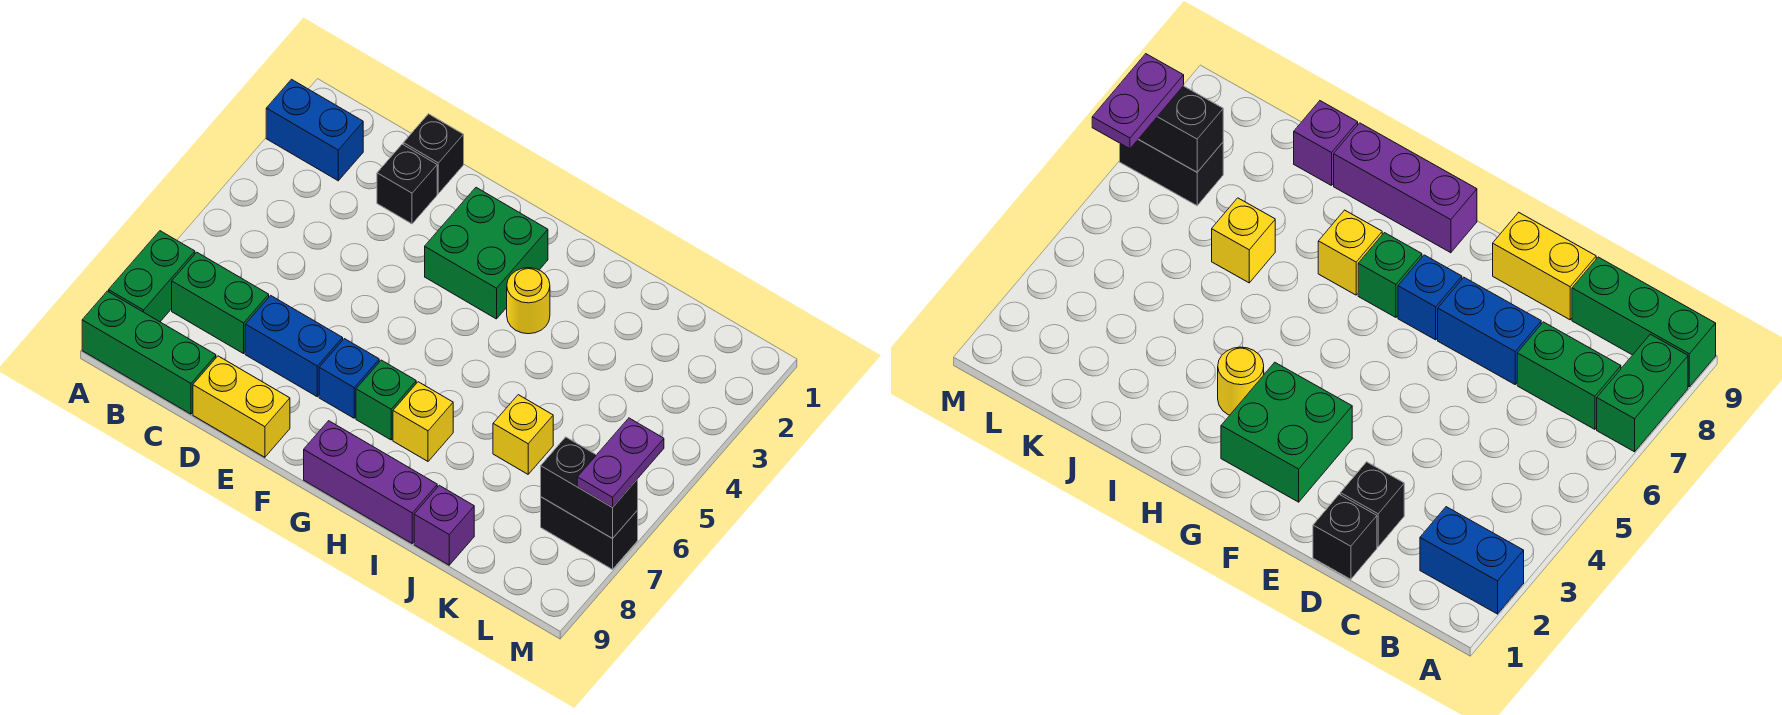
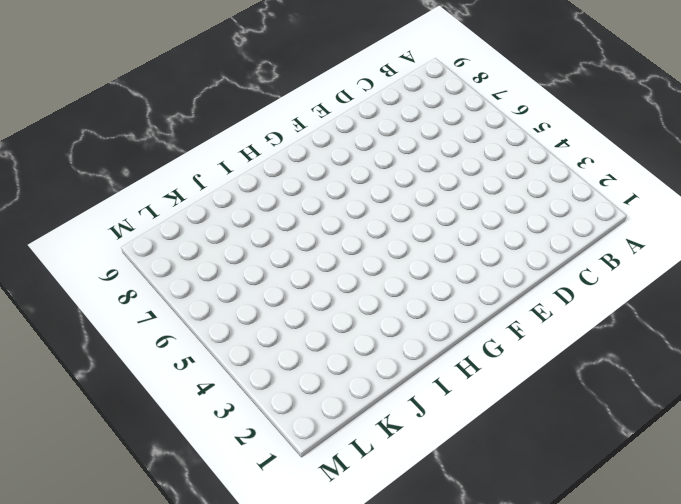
none -> blue brick A2:B2 level 1
none -> green brick A7:A8 level 1
none -> green brick A9:C9 level 1

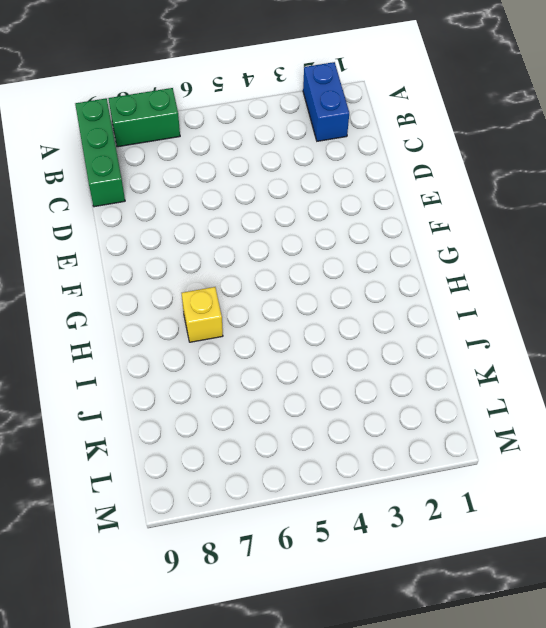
none -> green brick B7:C7 level 1
none -> black brick D1 level 1
none -> black brick D2 level 1

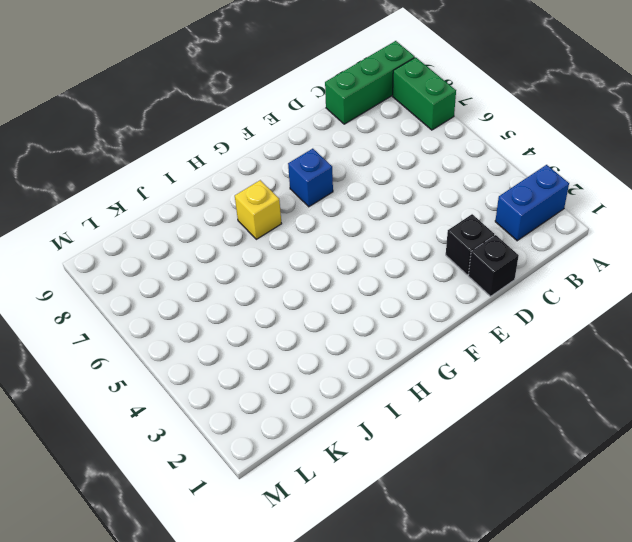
none -> green brick B7:C7 level 1
none -> blue brick D7:E7 level 1
none -> yellow brick D9:E9 level 1

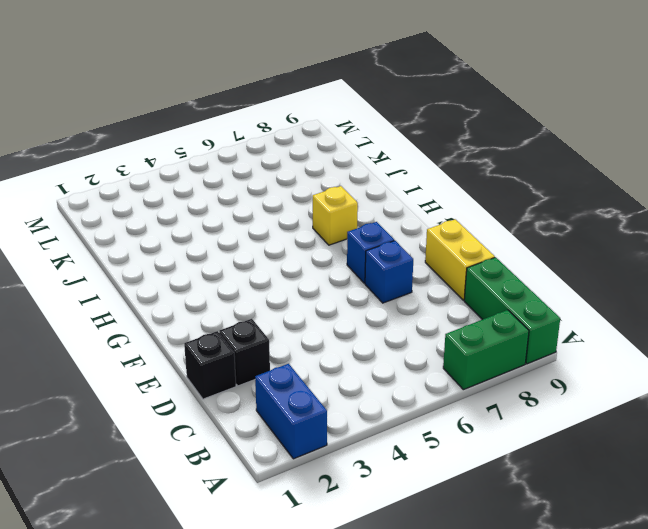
blue brick E7 level 1 -> blue brick D7:E7 level 1
none -> green brick B7:C7 level 1
none -> green brick F2:G3 level 1
none -> green brick G7 level 1

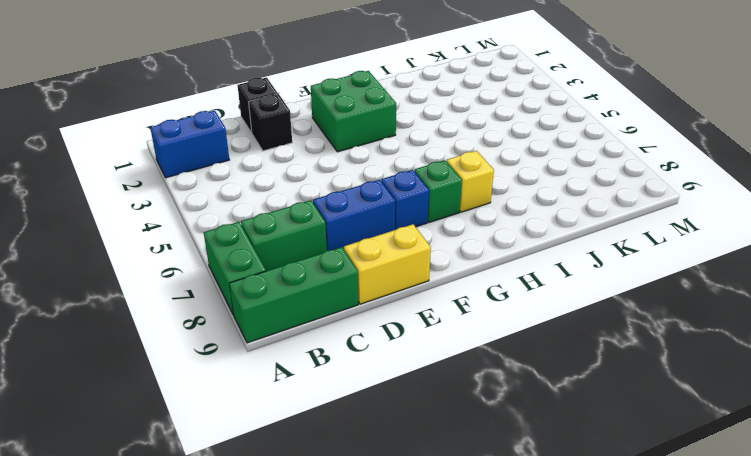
none -> purple brick G9:I9 level 1
none -> yellow round brick H3 level 1
none -> yellow brick J6 level 1

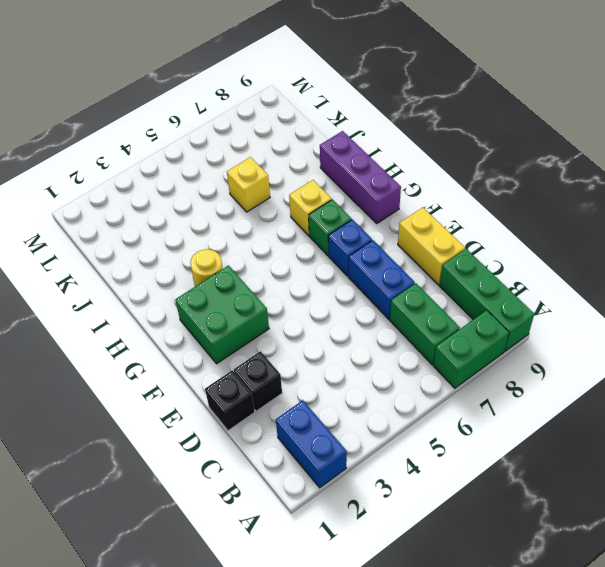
none -> purple brick J9 level 1
none -> black brick L7:M7 level 1
none -> black brick L7:M7 level 2

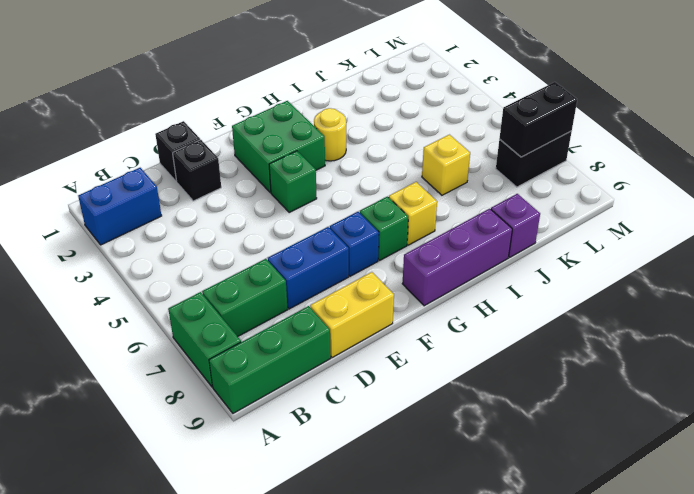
green brick F4 level 1 -> none
none -> purple plate M6:M7 level 3

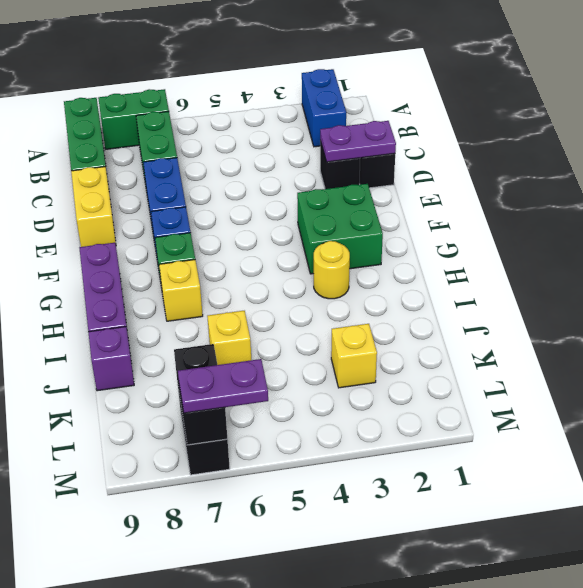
purple plate D1:D2 level 2 -> none
yellow brick K3 level 1 -> none

